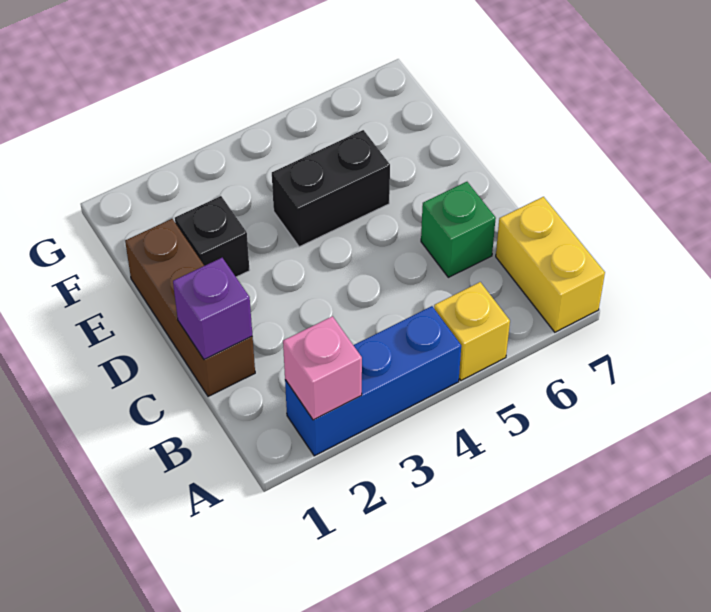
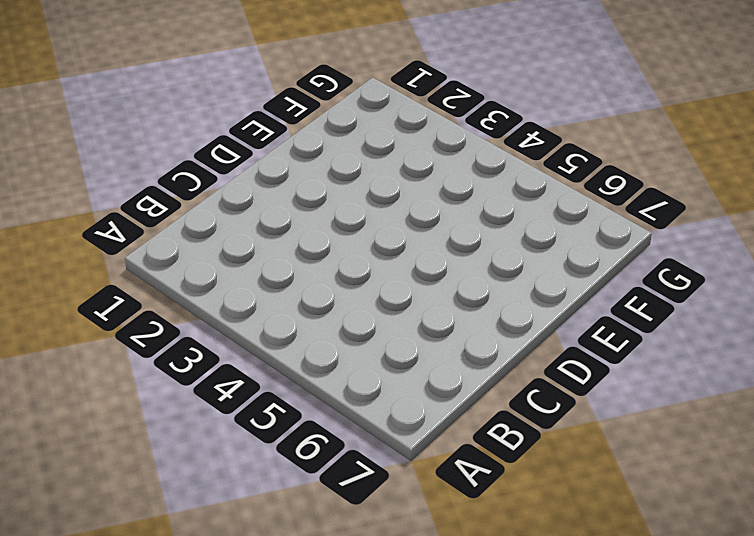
none -> blue brick A2:A4 level 1
none -> yellow brick A5 level 1

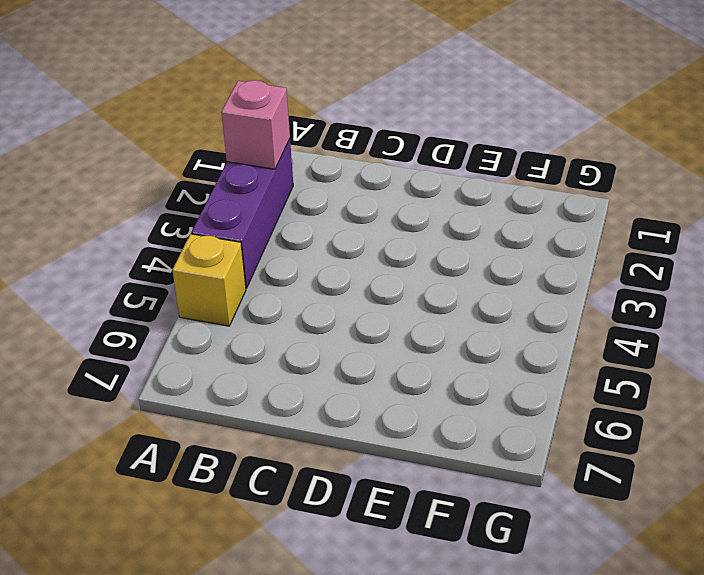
purple brick A2:A4 level 1 -> blue brick A2:A4 level 1
none -> yellow brick A7:B7 level 1
none -> brown brick C1:E1 level 1

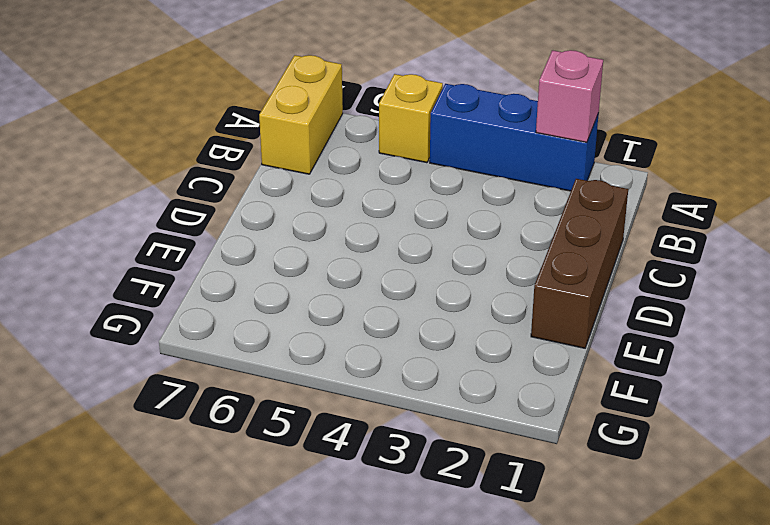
none -> green brick C6 level 1
none -> black brick E2 level 1

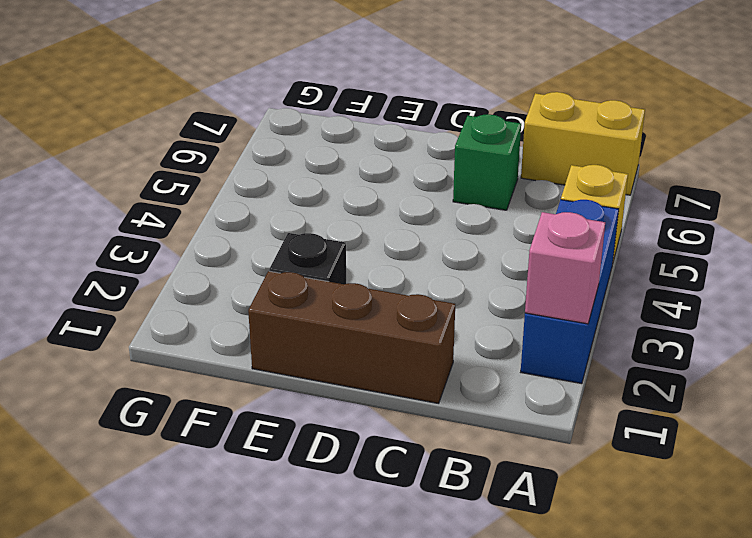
none -> black brick E4:E5 level 1
none -> purple brick C1 level 2

